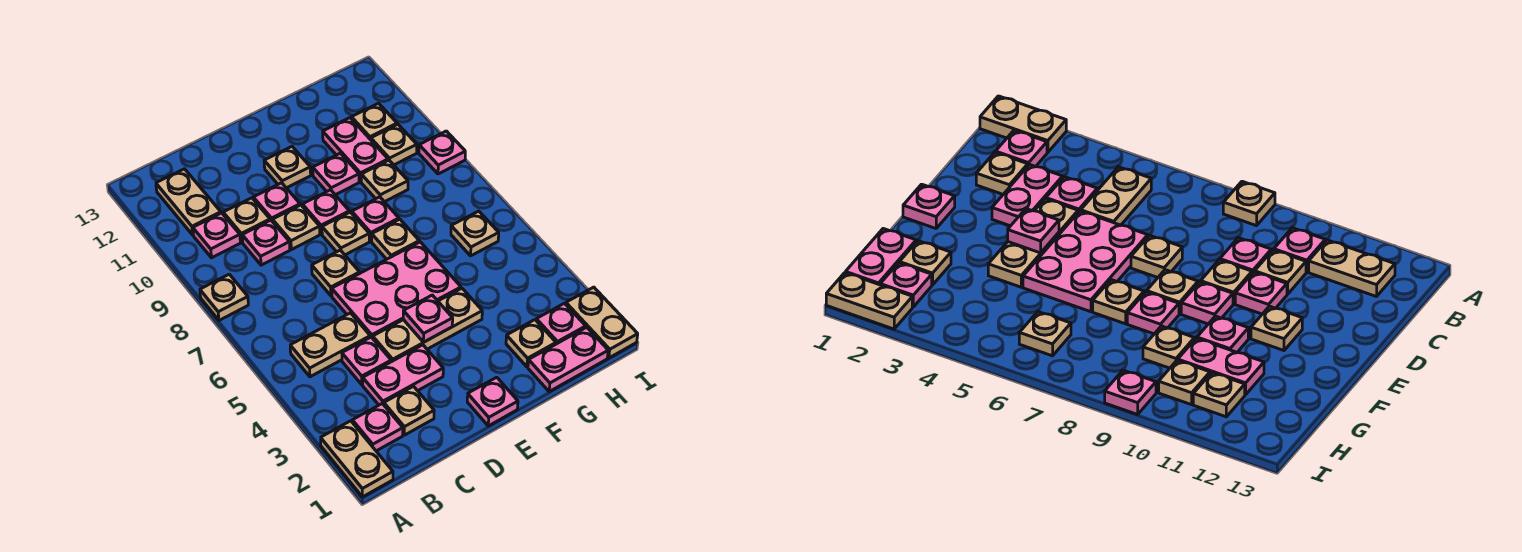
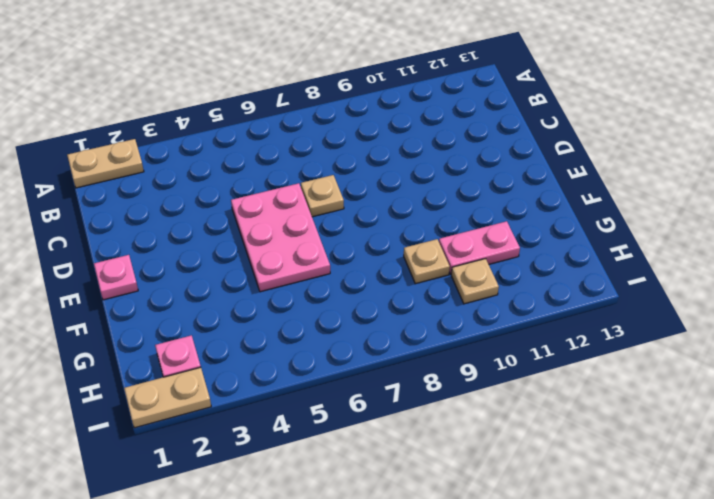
none -> tan plate A8 level 1
none -> pink plate B2 level 1
none -> tan plate B5:C5 level 1
none -> pink plate B10 level 1

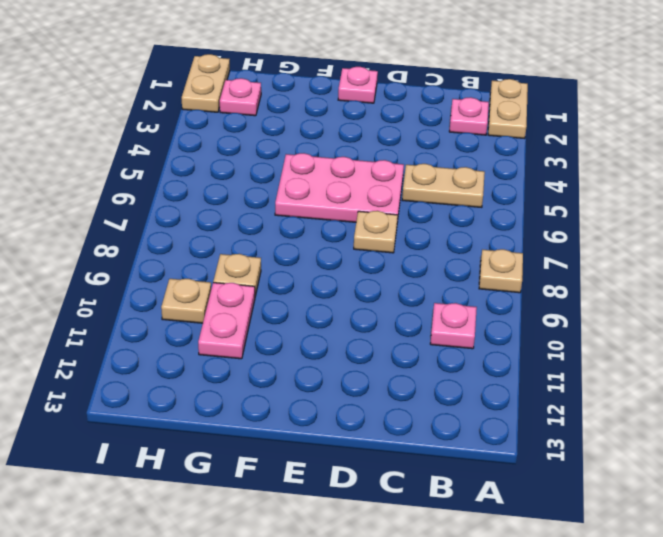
none -> tan plate B11:B12 level 1
none -> tan plate C2 level 1
none -> pink plate C3:D3 level 1
none -> pink plate C4 level 1

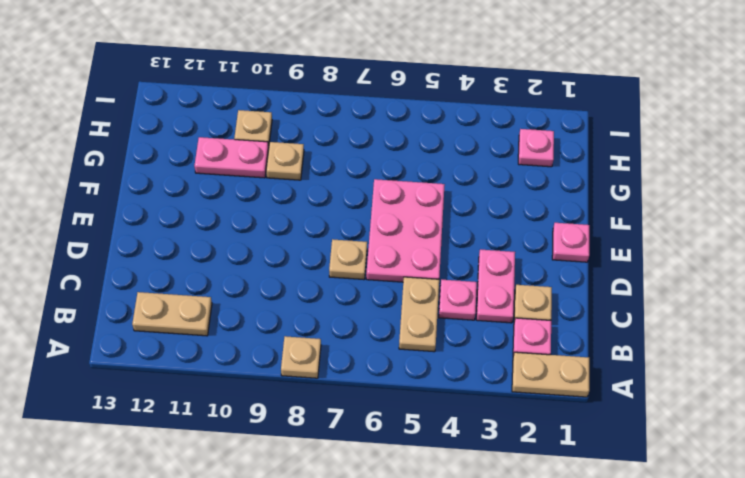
none -> pink plate B10 level 1
none -> pink plate C9 level 1
none -> tan plate C10 level 1
none -> tan plate D4:F4 level 1

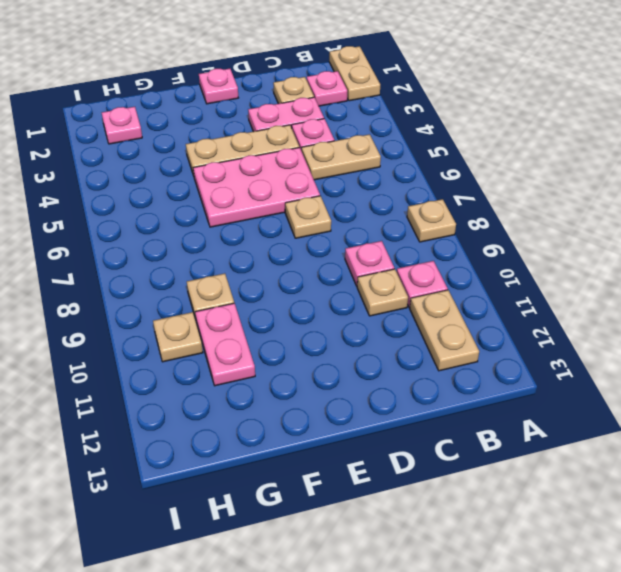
none -> tan plate D9 level 1
none -> pink plate D10 level 1
none -> tan plate E8 level 1
none -> pink plate E9 level 1

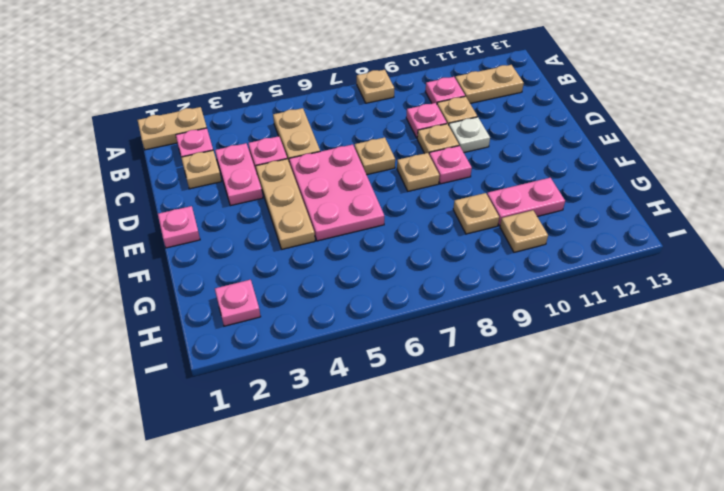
white plate D10 level 1 -> pink plate D10 level 1
none -> tan plate E11 level 1
none -> tan plate F7 level 1
none -> pink plate F8 level 1
none -> pink plate F10 level 1

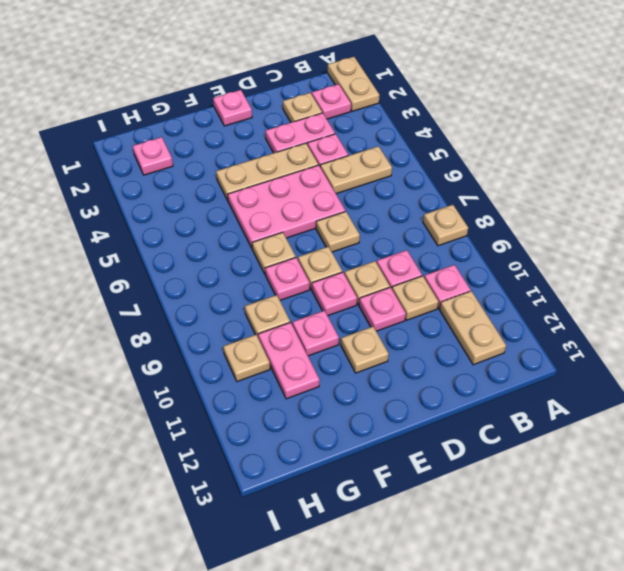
none -> pink plate G1:H1 level 1
none -> tan plate G2 level 1
none -> tan plate H6 level 1
none -> tan plate H11 level 1

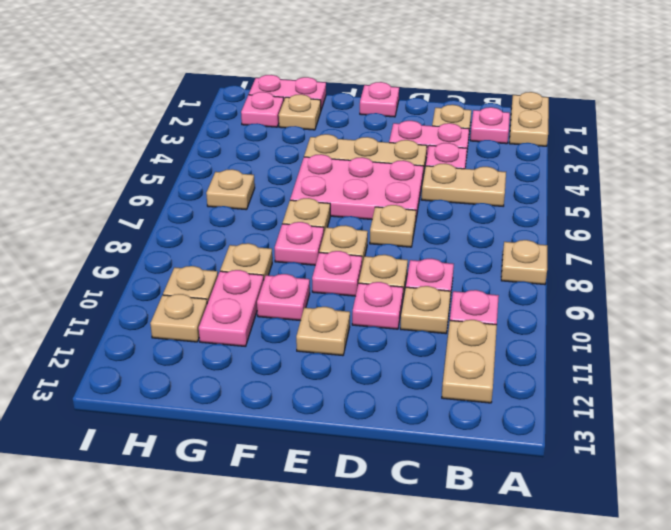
none -> tan plate I1:I2 level 1
none -> pink plate I9 level 1
none -> pink plate E4 level 2

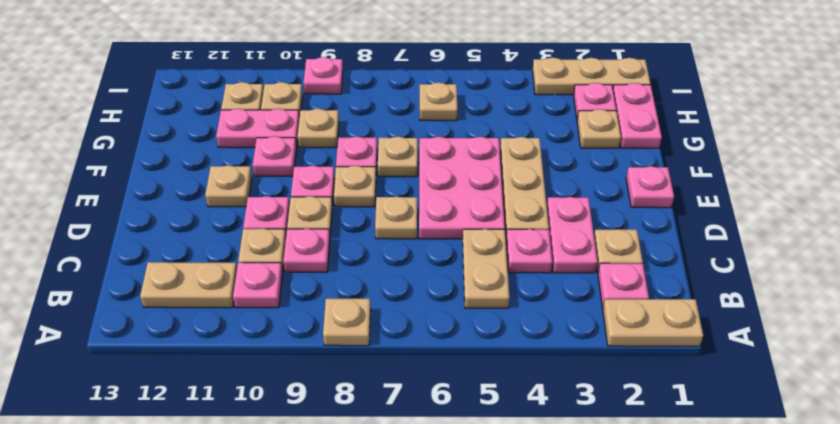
tan plate I1:I3 level 1 -> tan plate I1:I2 level 1
none -> pink plate E4 level 2

